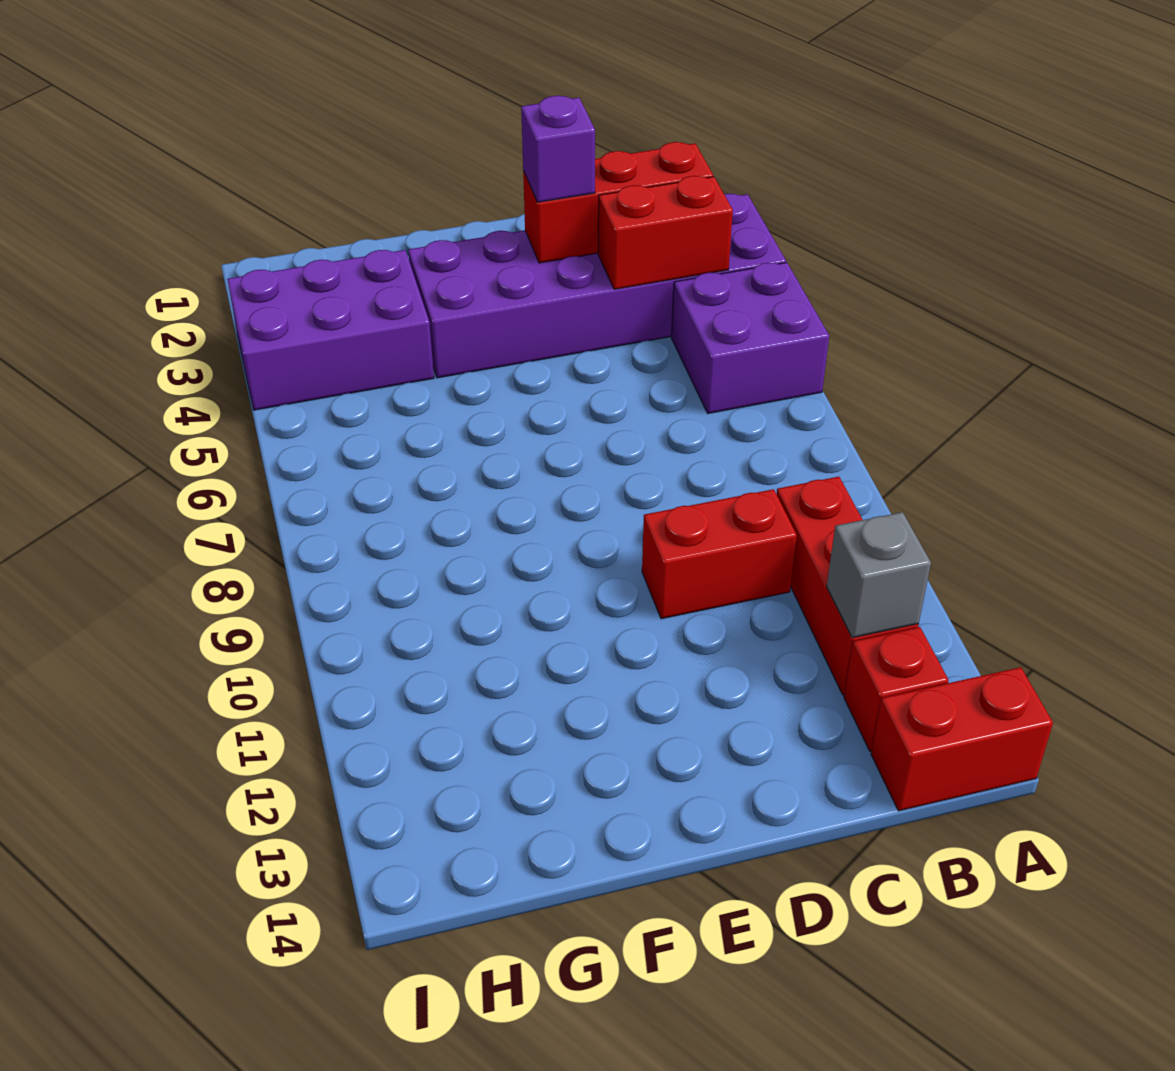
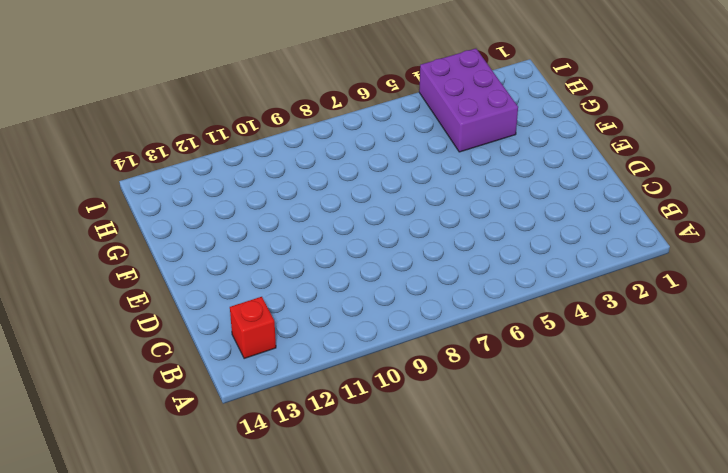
none -> purple brick A3:F4 level 1
none -> purple brick A5:B6 level 1

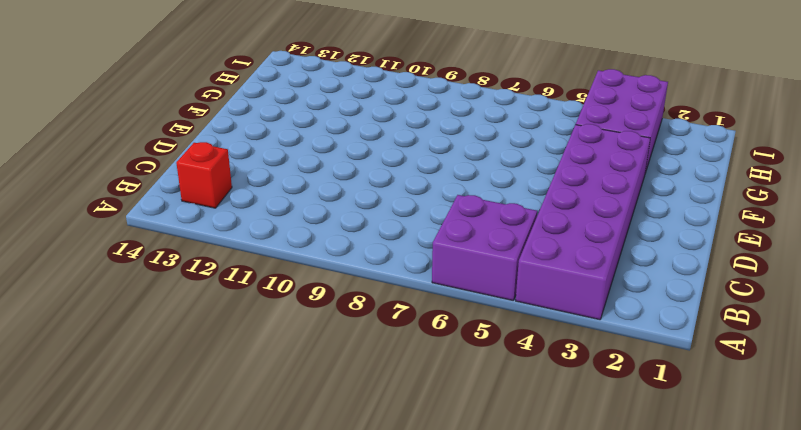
none -> red brick A14:B14 level 1
none -> red brick B10:B12 level 1

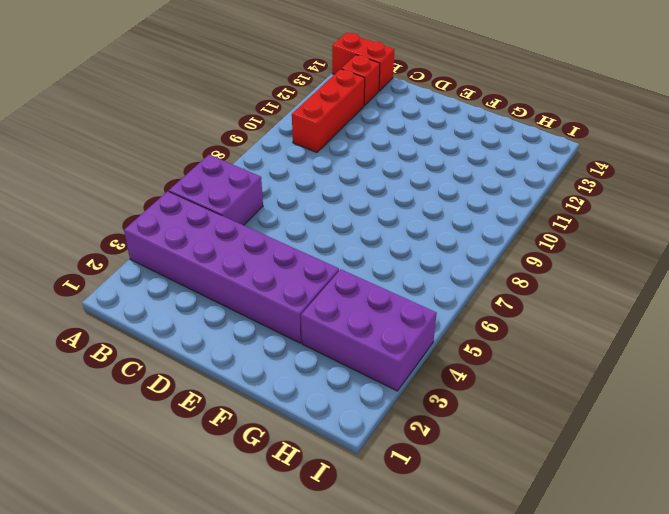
none -> red brick C10:D10 level 1
none -> red brick B3:D3 level 2

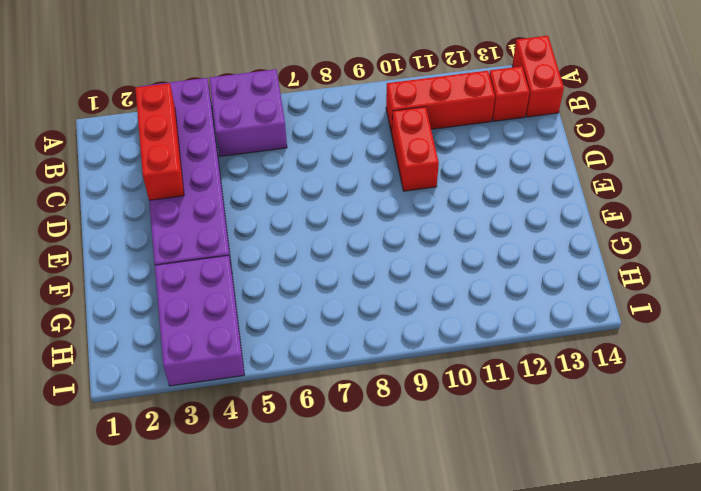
none -> red brick B4:C4 level 2
none -> grey brick B12 level 2

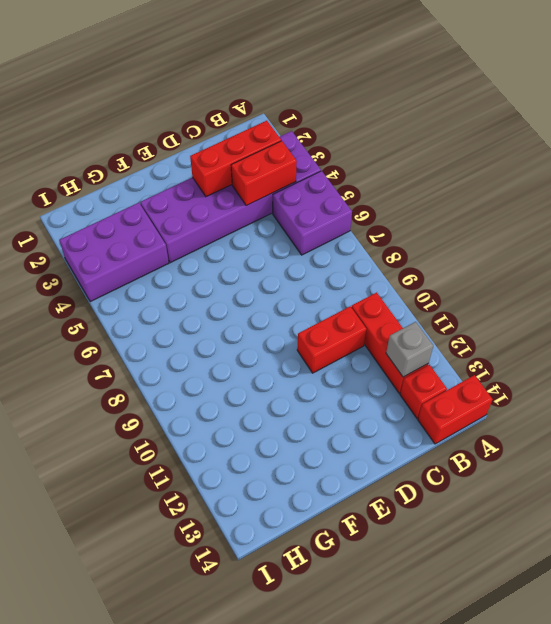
none -> purple brick D3 level 3

